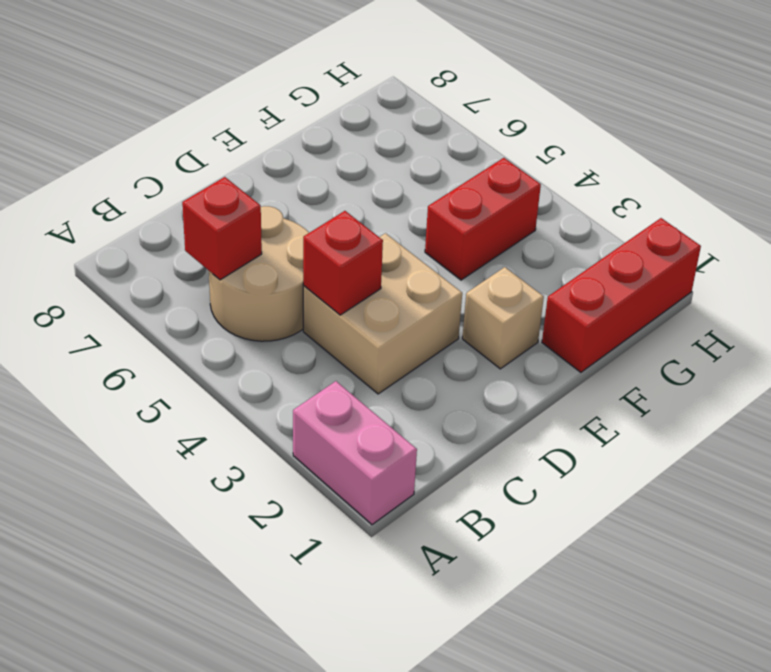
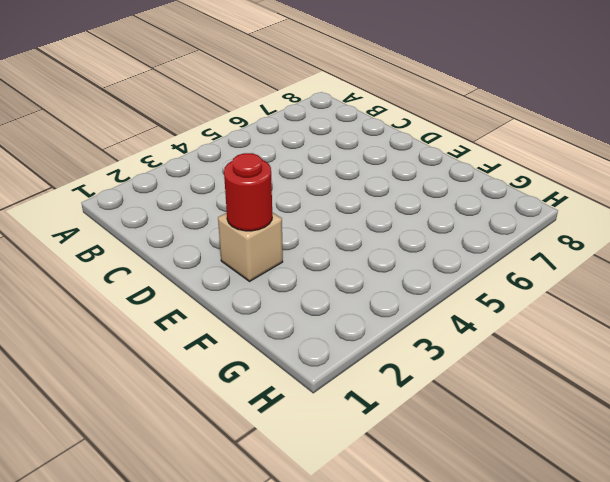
red round brick E2 level 2 -> none
none -> pink brick A1:A2 level 1
none -> tan round brick B5:C6 level 1

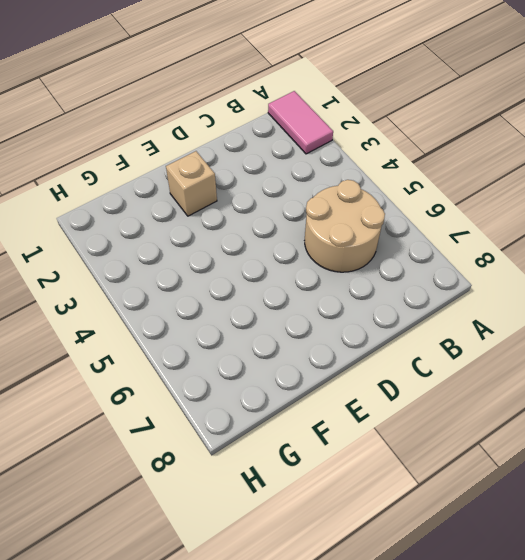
pink tile A1:A2 level 1 -> pink brick A1:A2 level 1
none -> tan brick C3:D4 level 1
none -> red brick F1:H1 level 1

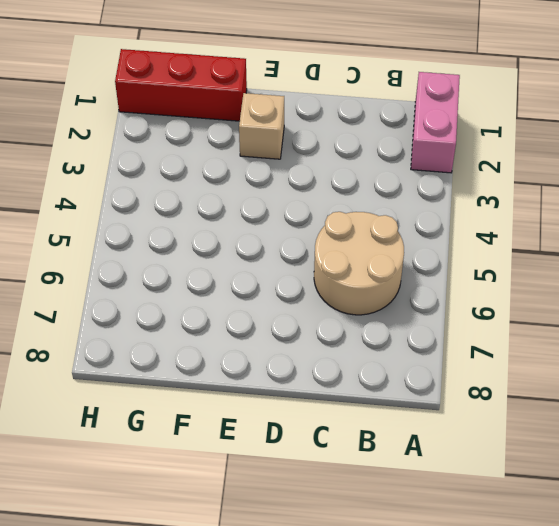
none -> tan brick C3:D4 level 1
none -> red brick F4:G4 level 1

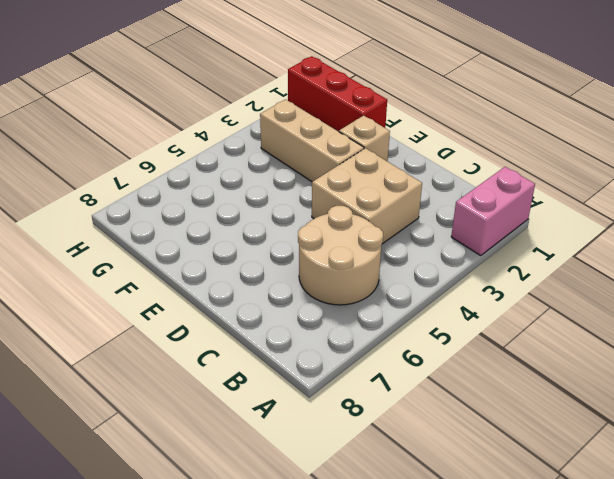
tan brick E3:G3 level 1 -> none
none -> red brick F4:G4 level 1
none -> red brick B6 level 2

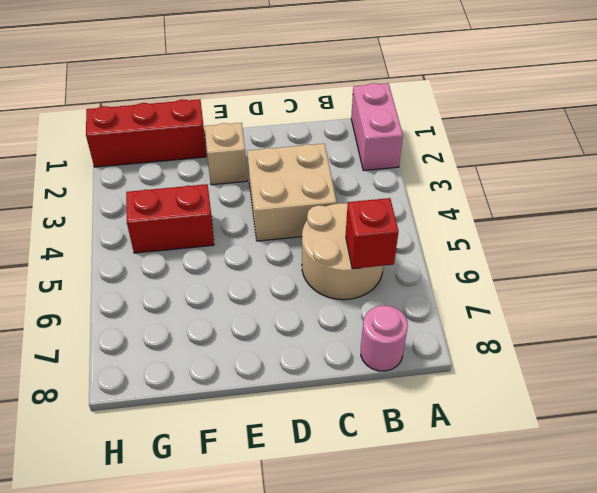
pink round brick B8 level 1 -> none
none -> red brick C4 level 2

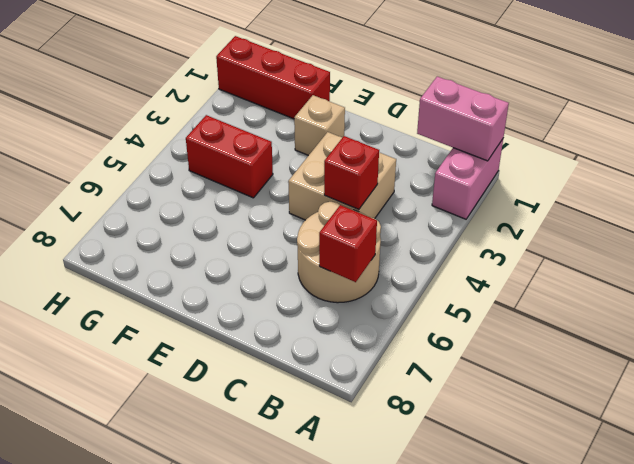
pink brick A1:B1 level 2 -> none

